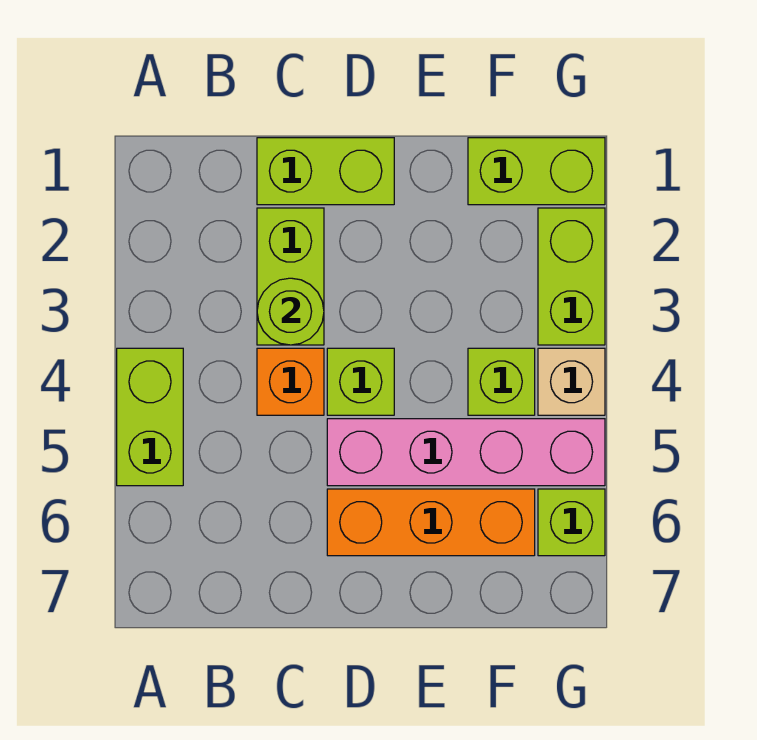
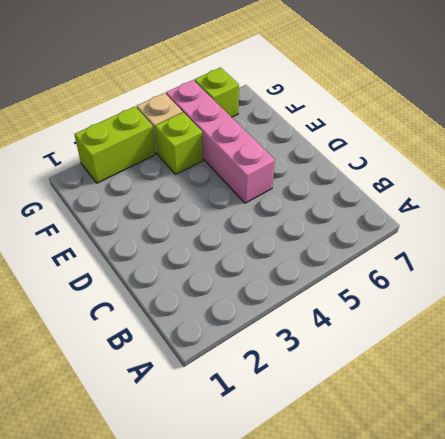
none -> lime brick A4:A5 level 1
none -> lime brick C1:D1 level 1
none -> lime brick C2:C3 level 1

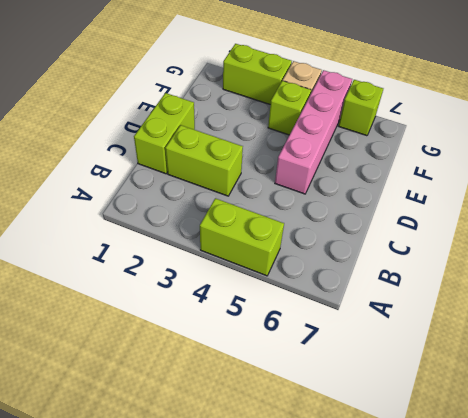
none -> orange brick C4 level 1
none -> lime brick D4 level 1
none -> orange brick D6:F6 level 1

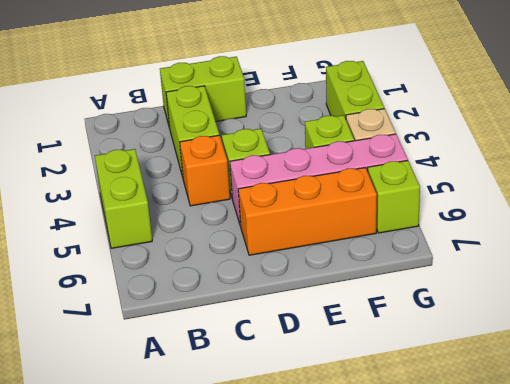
none -> lime brick F1:G1 level 1
none -> lime round brick C3 level 2

